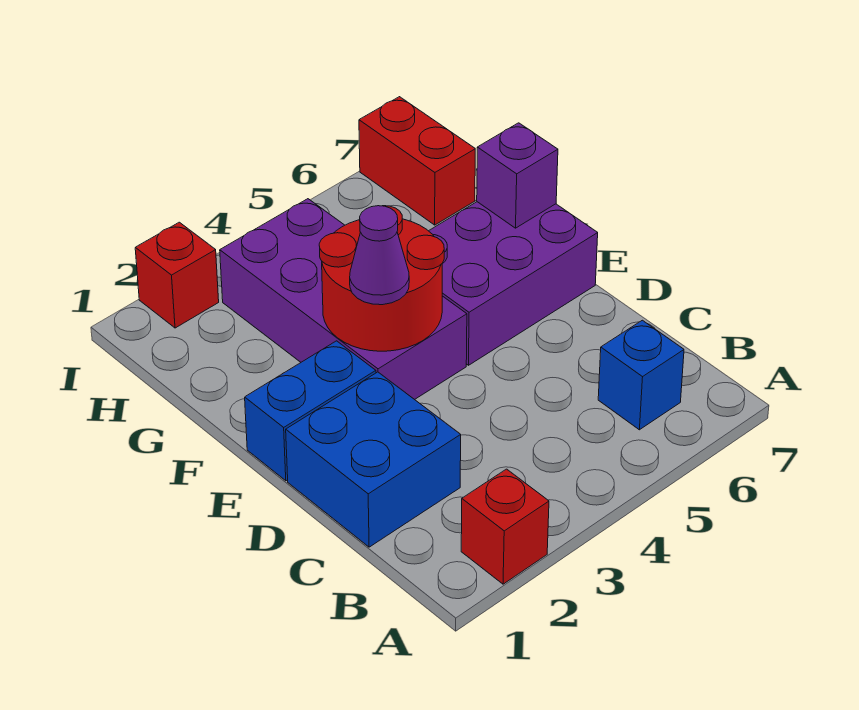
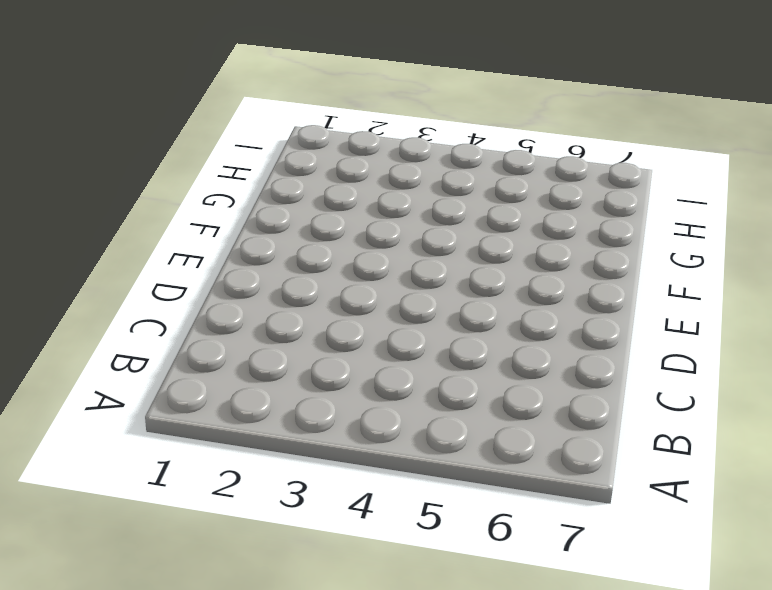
none -> red brick A2 level 1
none -> blue brick B6 level 1

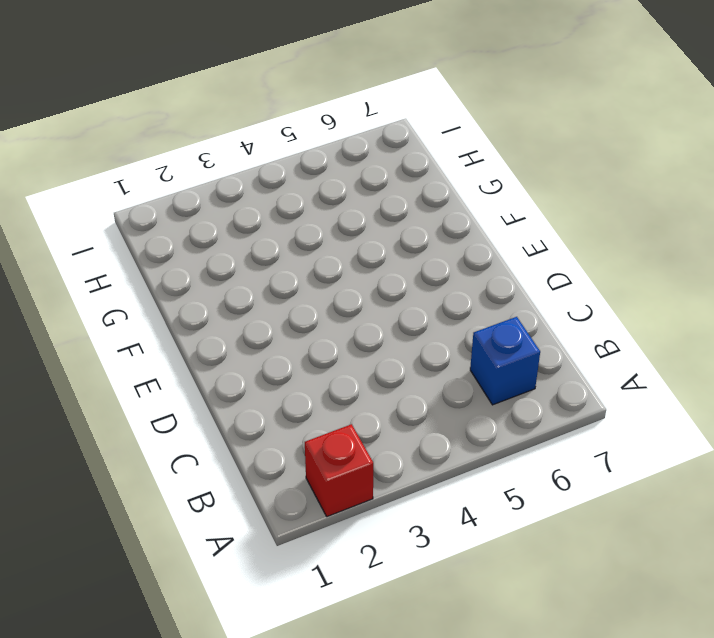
none -> blue brick C1:D2 level 1
none -> blue brick E1:E2 level 1

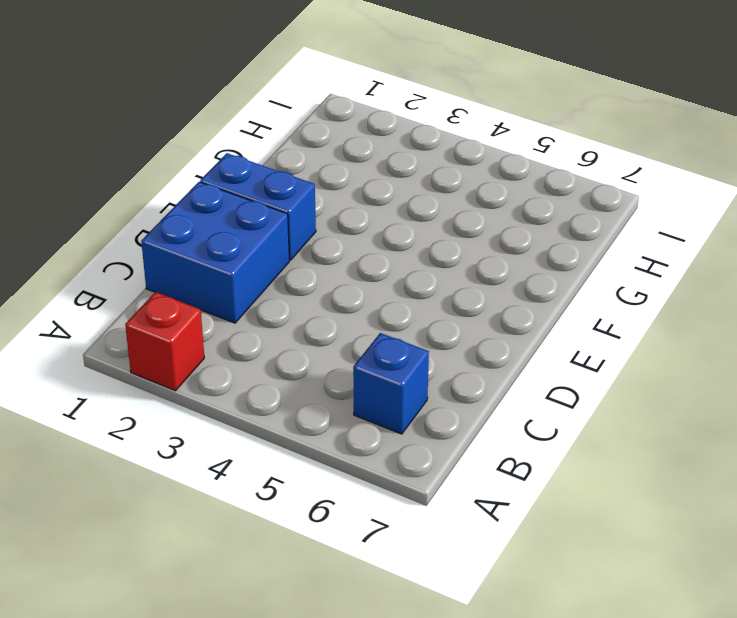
none -> purple brick E3:H4 level 1
none -> purple brick E5:F7 level 1

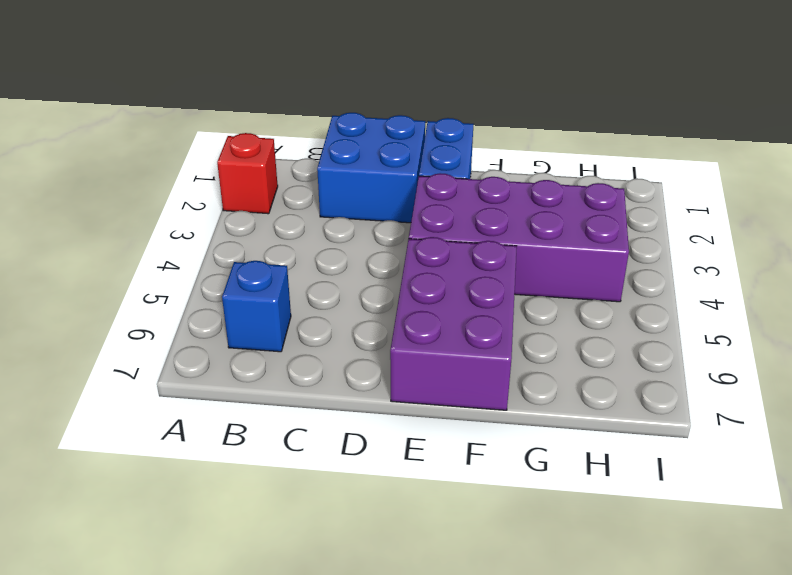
none -> red brick H7:I7 level 1
none -> red brick I2 level 1

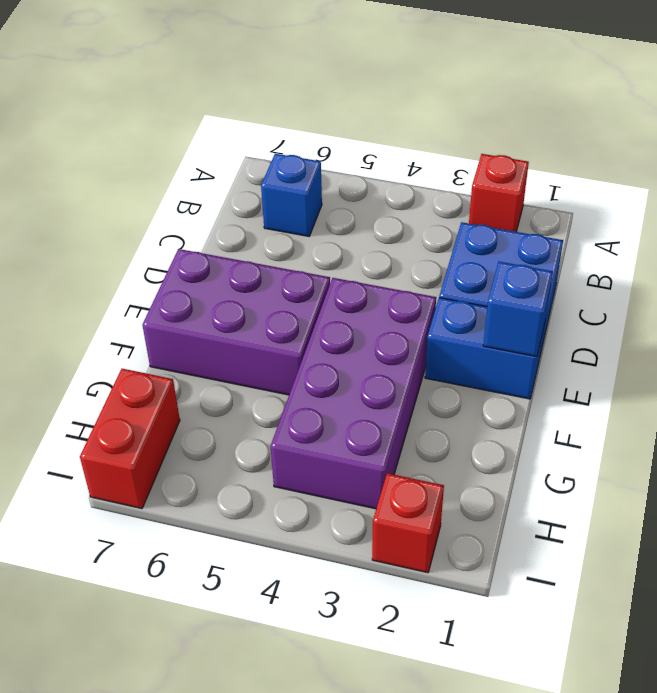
blue brick E1 level 2 -> none
none -> red round brick E3:F4 level 2
none -> purple brick F7 level 2

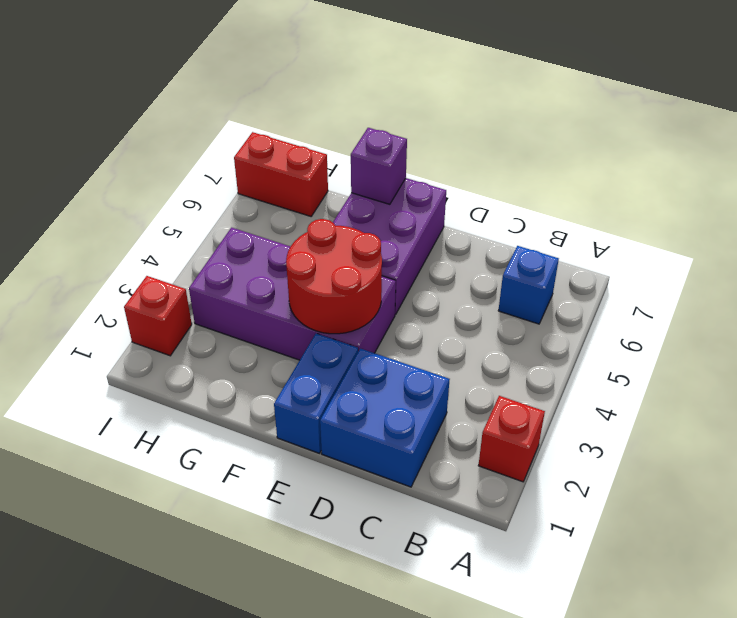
none -> purple cone E3 level 3

